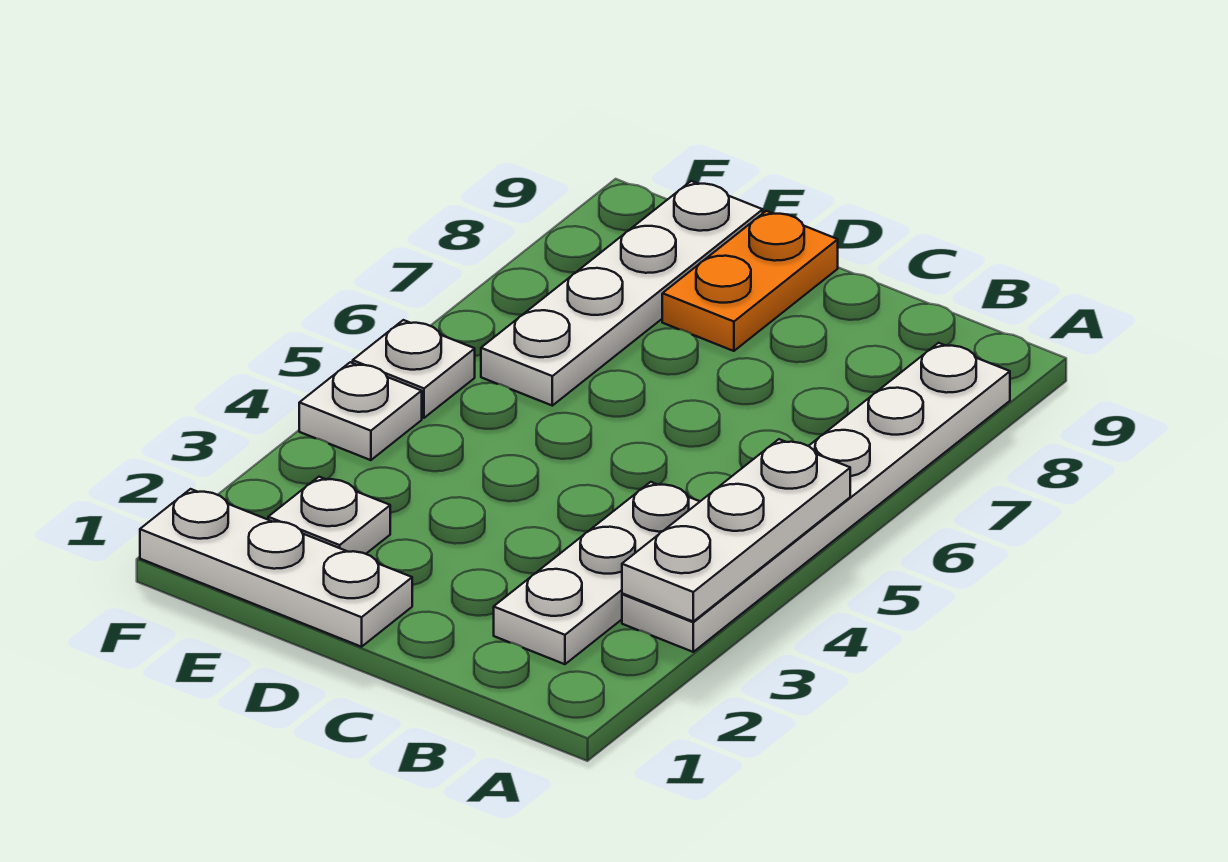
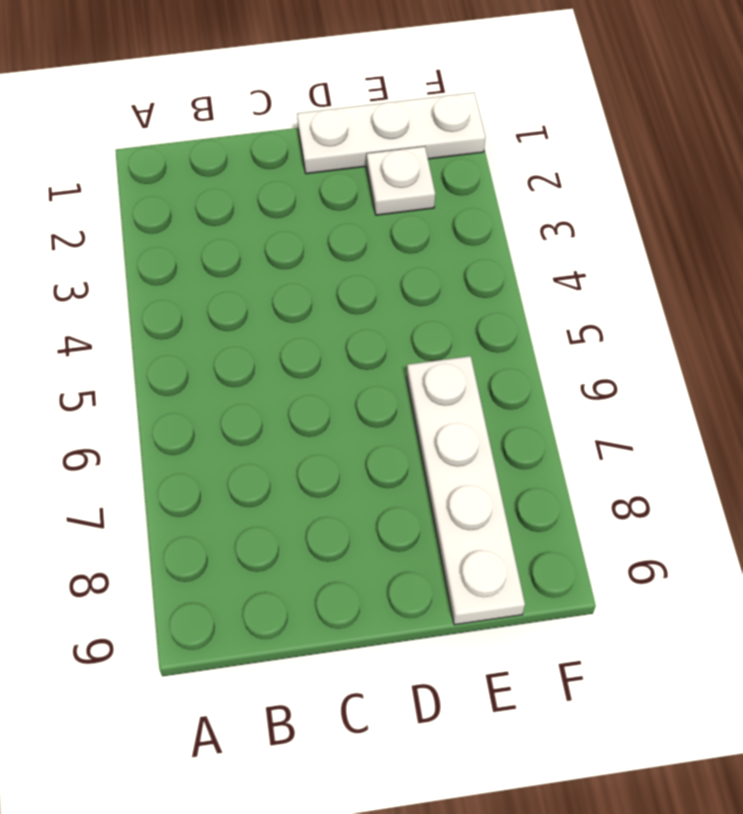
none -> white plate A3:A8 level 1
none -> white plate B2:B4 level 1

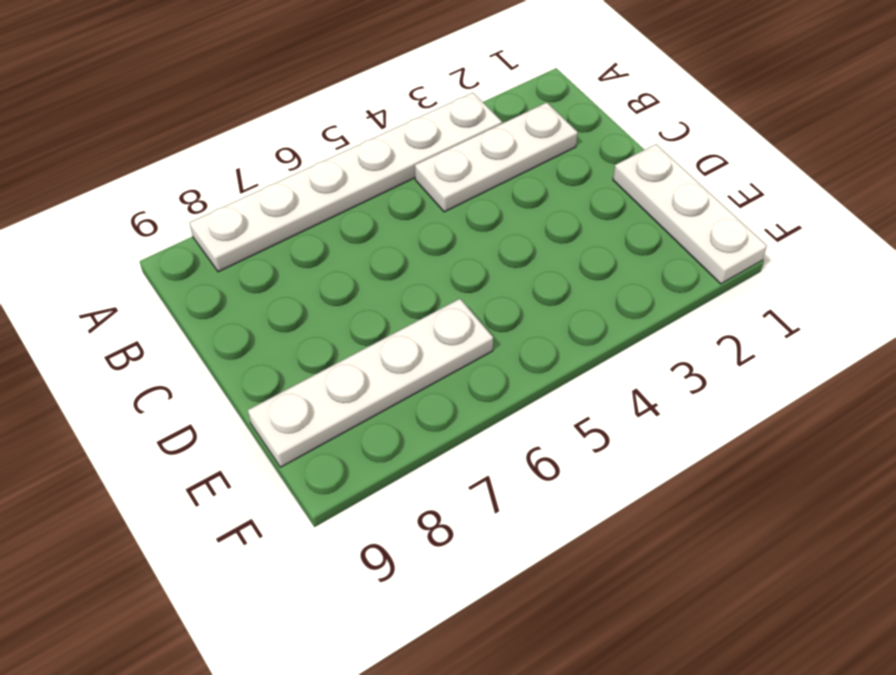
none -> orange plate D8:D9 level 1
none -> white plate E2 level 1

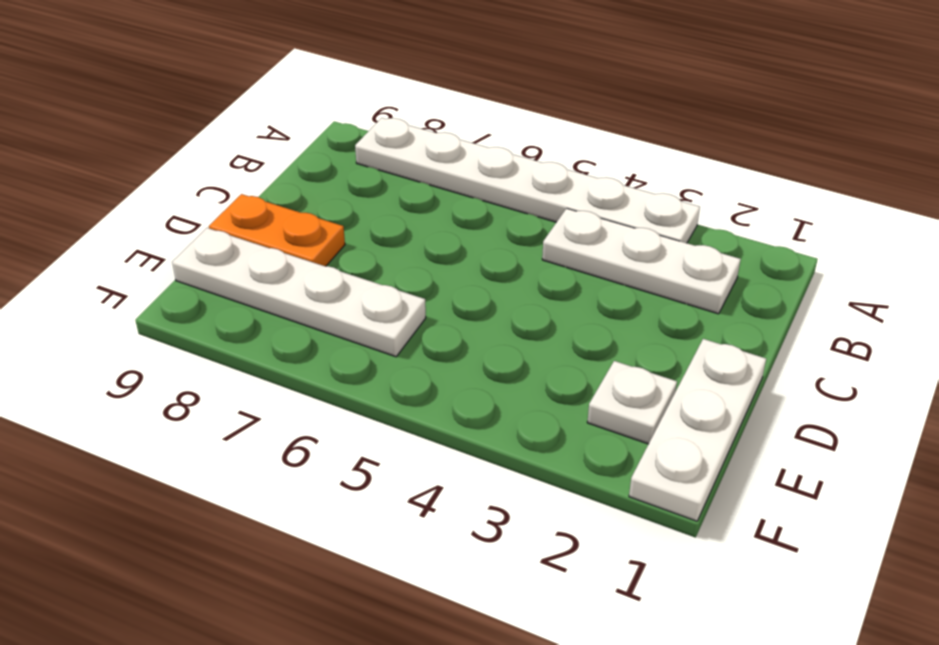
none -> white plate F4 level 1
none -> white plate F5 level 1

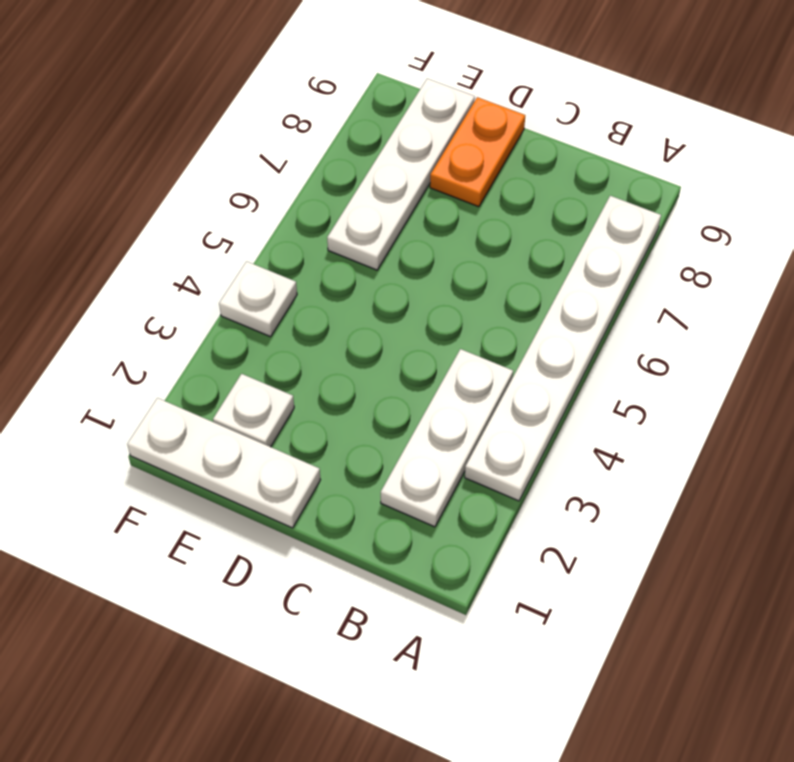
none -> white plate F5 level 1
none -> white plate A3:A5 level 2

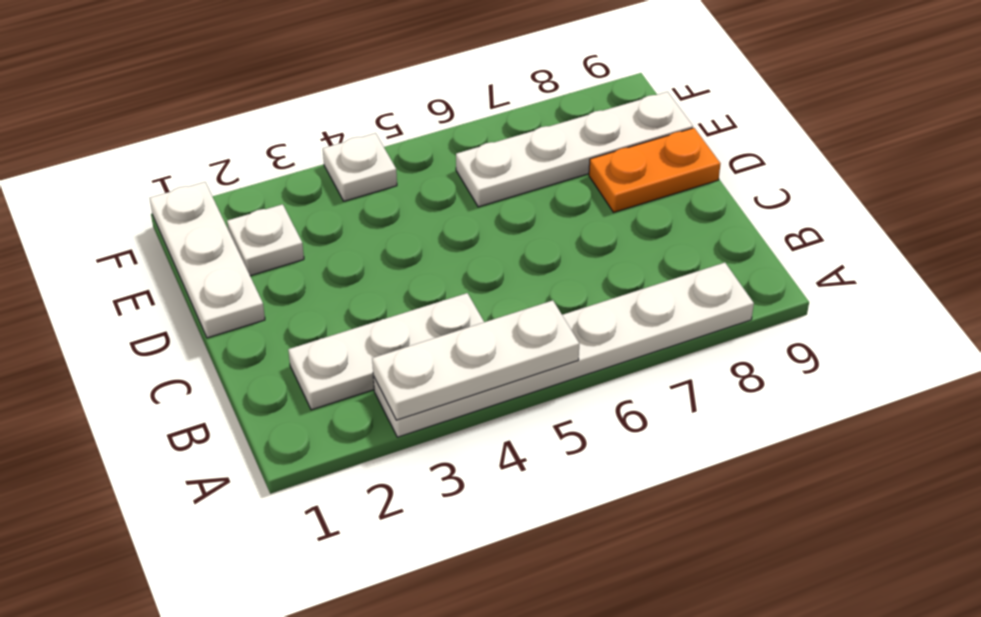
none -> white plate F5 level 1

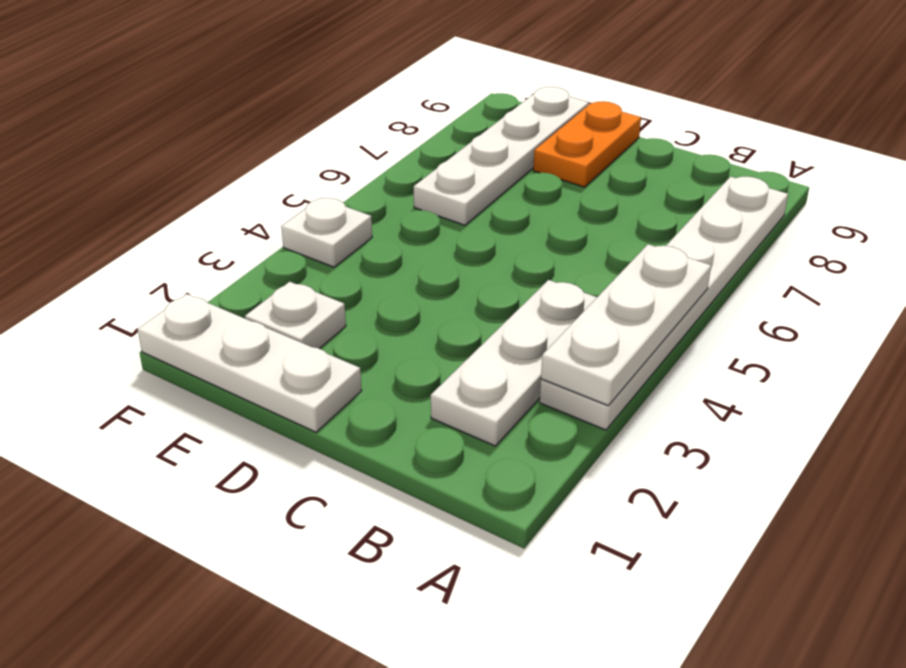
none -> white plate F5 level 1

